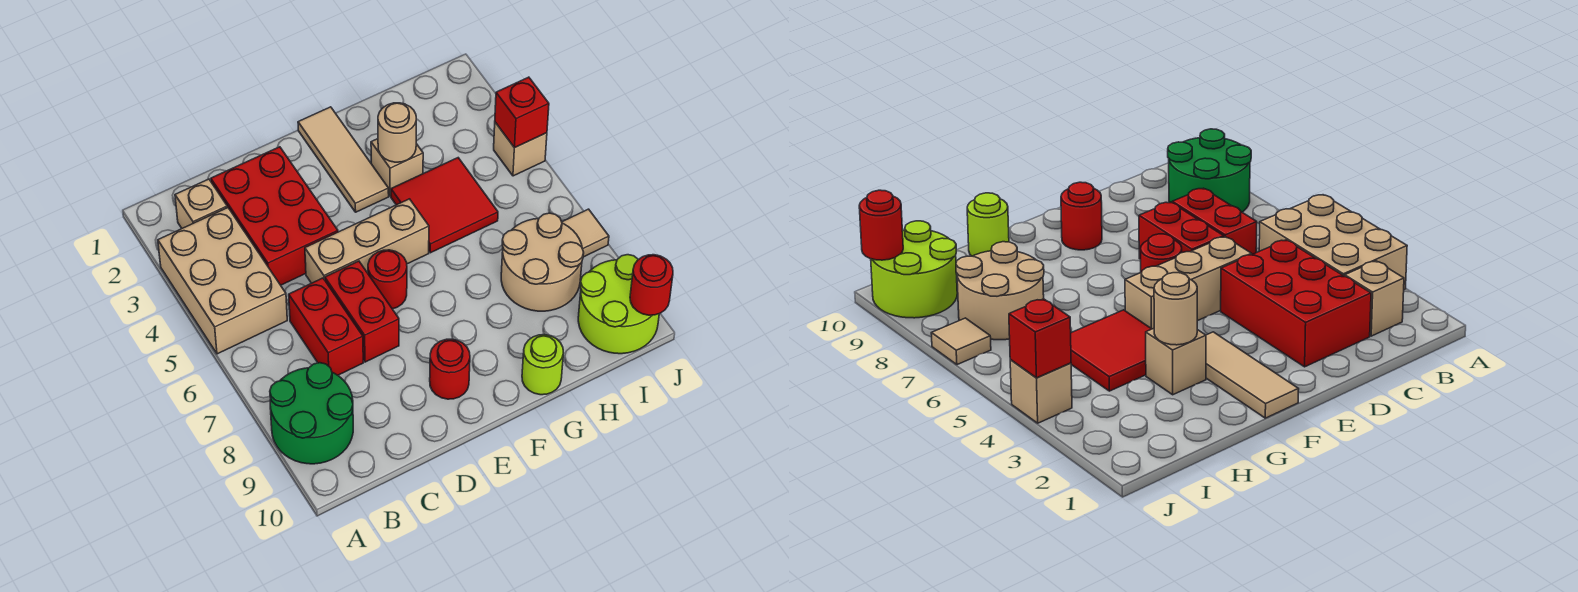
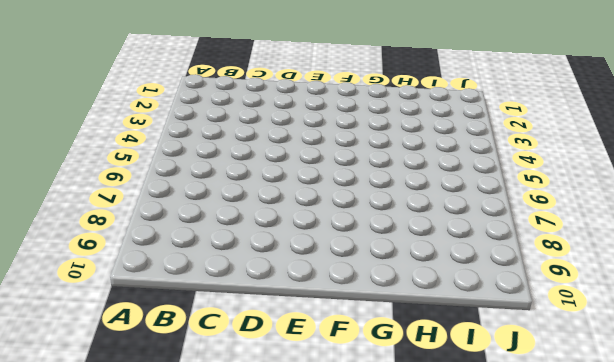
none -> tan brick A3:B5 level 1
none -> green round brick A8:B9 level 1
none -> tan brick B2 level 1

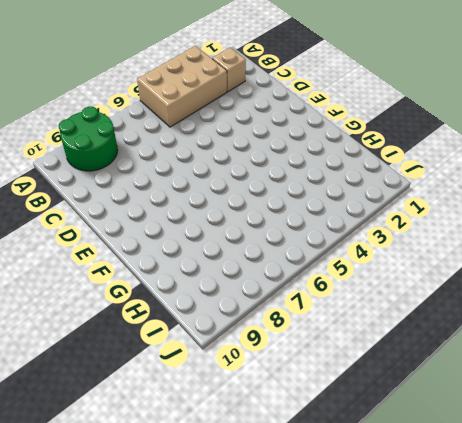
none -> red brick C2:D4 level 1
none -> red brick C6:C7 level 1
none -> tan brick D5:F5 level 1

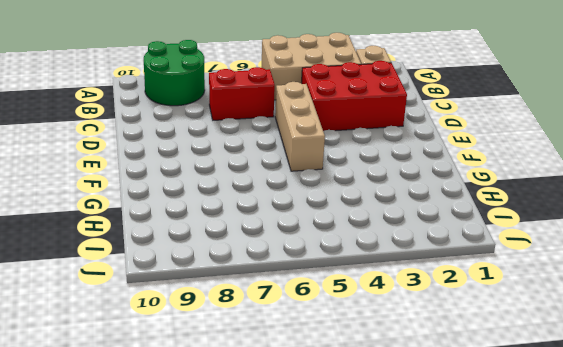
none -> red brick D6:D7 level 1
none -> red round brick E6 level 1
none -> red round brick E9 level 1

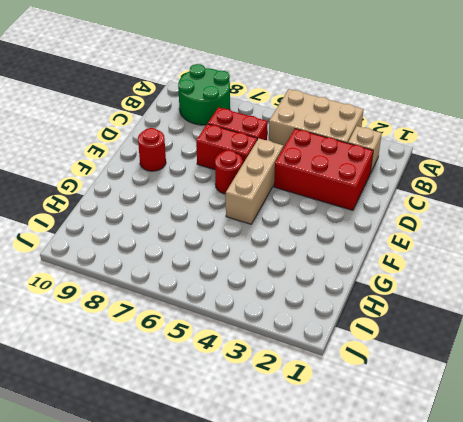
none -> tan tile F1:F3 level 1
none -> tan brick G3 level 1
none -> red tile G4:H5 level 1

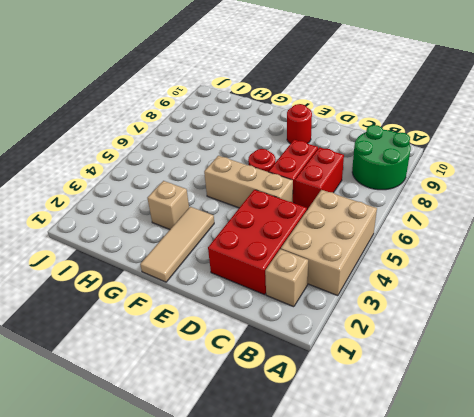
none -> red tile G4:H5 level 1
none -> lime round brick G10 level 1
none -> tan round brick H7:I8 level 1

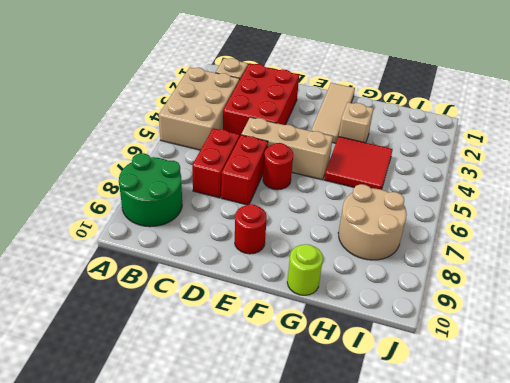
none -> lime round brick I9:J10 level 1
none -> tan brick J4 level 1
none -> tan tile J7 level 1

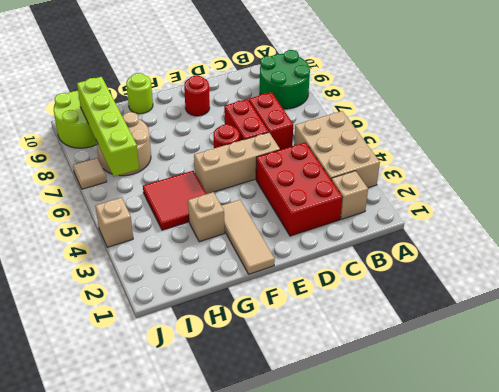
lime brick I6:I9 level 2 -> none
none -> tan round brick G3 level 2
none -> red brick J4 level 2
none -> red round brick J10 level 2

